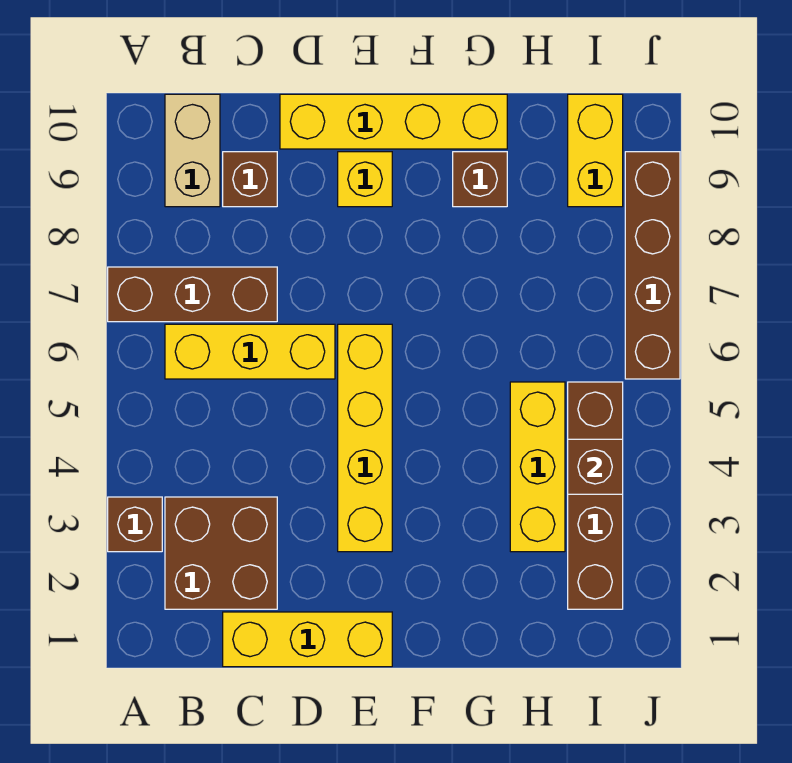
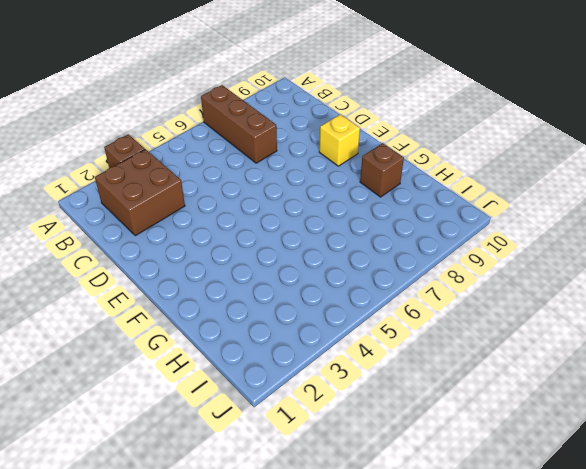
none -> yellow brick B6:D6 level 1
none -> tan brick B9:B10 level 1
none -> yellow brick C1:E1 level 1

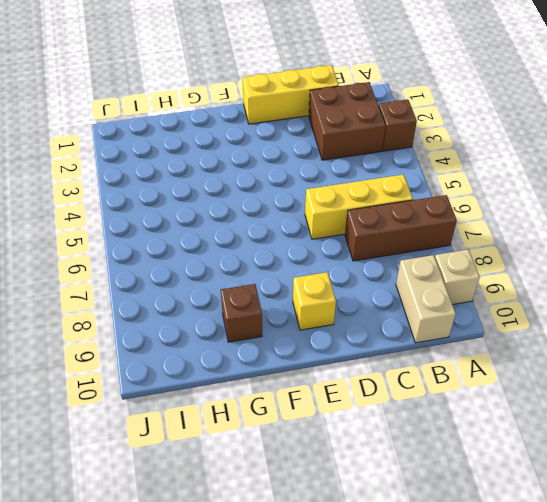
tan brick A9 level 1 -> none
none -> brown brick C9 level 1
none -> yellow brick D10:G10 level 1
none -> yellow brick E3:E6 level 1

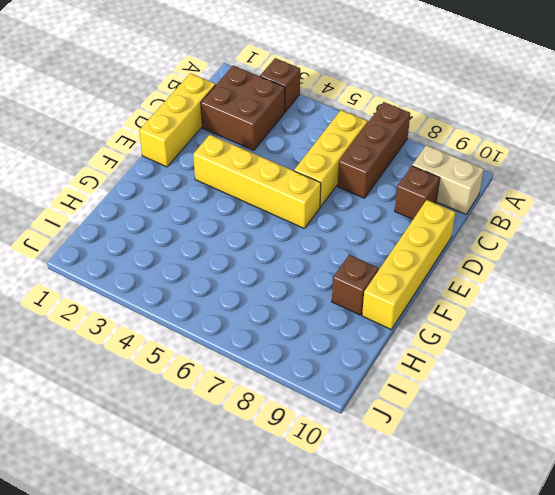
none -> yellow brick E9 level 1
none -> yellow brick H3:H5 level 1
none -> brown brick I2:I5 level 1

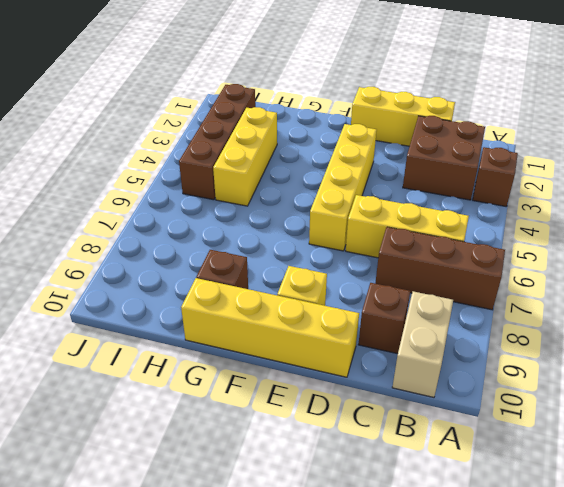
none -> yellow brick I9:I10 level 1
none -> brown brick J6:J9 level 1
none -> brown brick I4 level 2

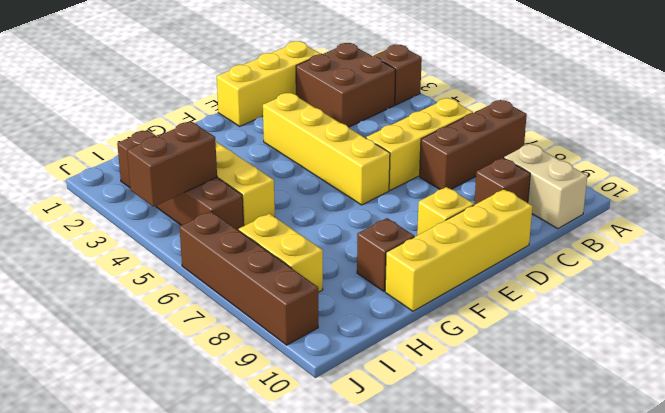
brown brick I4:J4 level 2 -> brown brick I4 level 2
yellow brick I7:I8 level 1 -> yellow brick I9:I10 level 1

